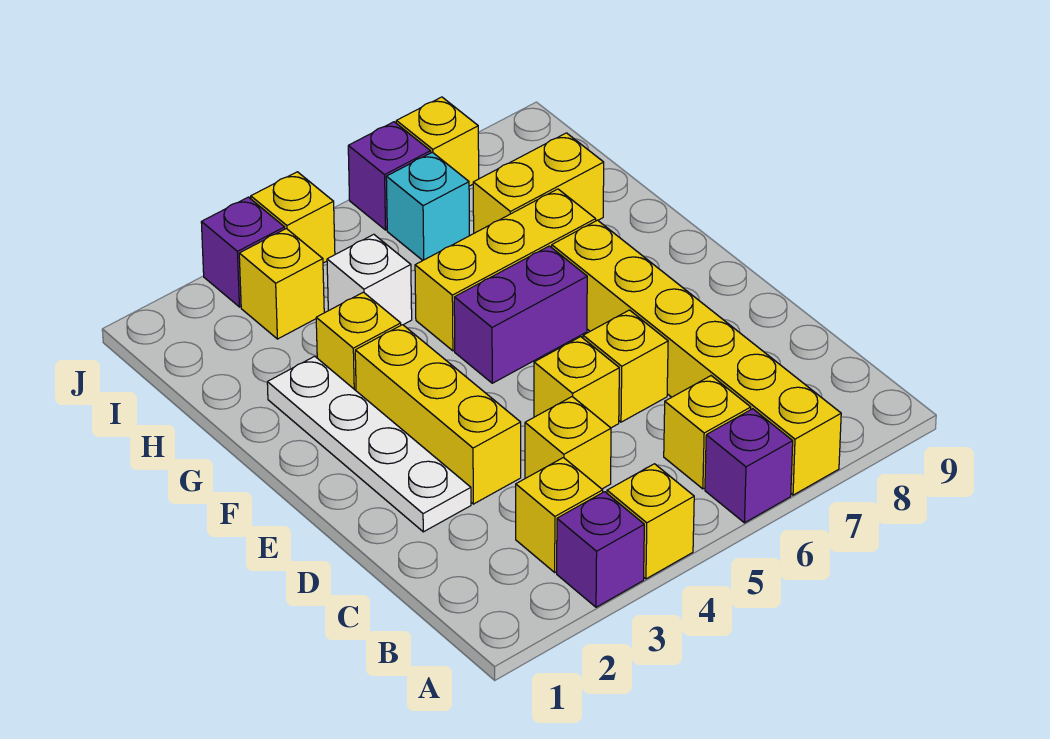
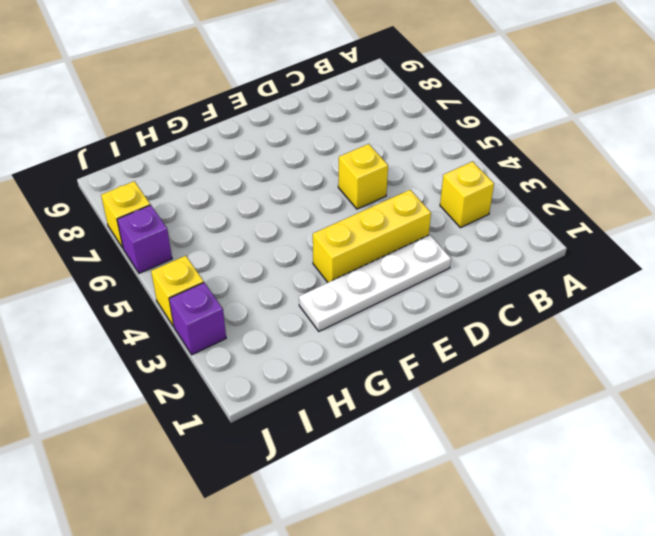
none -> purple brick A3 level 1
none -> yellow brick A4 level 1
none -> purple brick A6 level 1

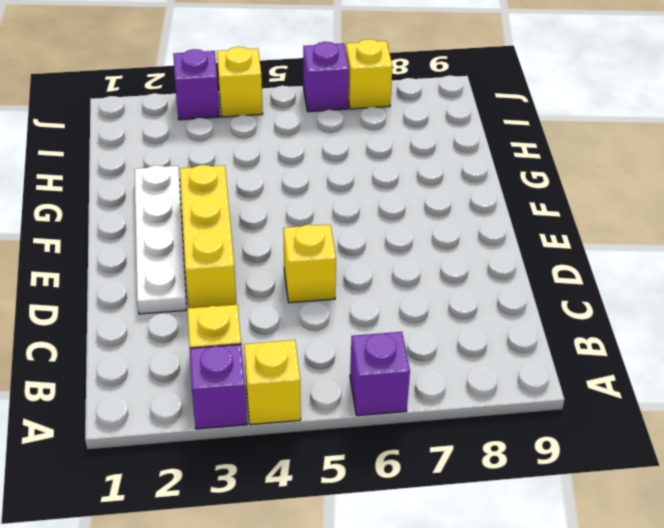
none -> yellow brick A7:F7 level 1
none -> yellow brick B6 level 1
none -> yellow brick C4 level 1

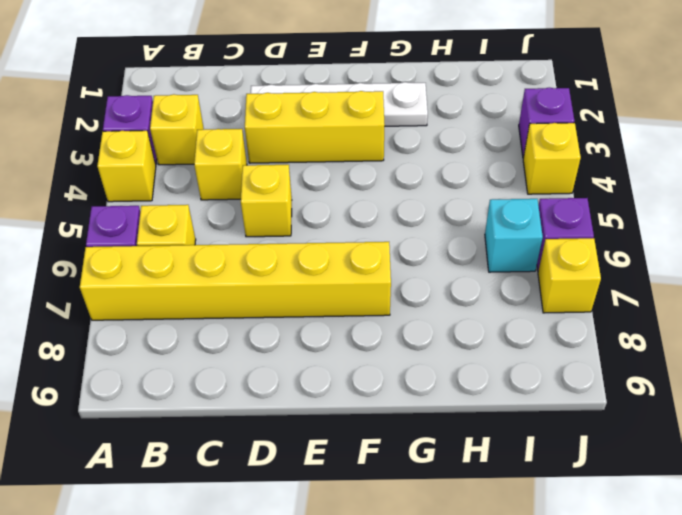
none -> yellow brick D6 level 1
none -> purple brick F5:F6 level 1
none -> yellow brick G3 level 1

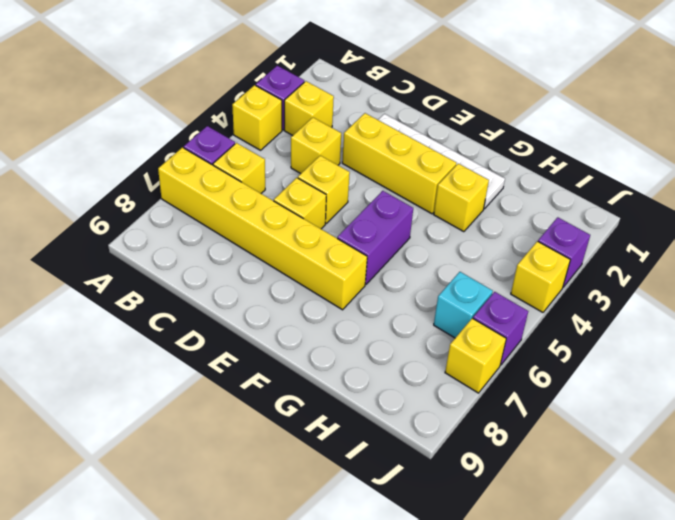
none -> yellow brick G5:G7 level 1
none -> white brick H4 level 1
none -> yellow brick H7:H8 level 1

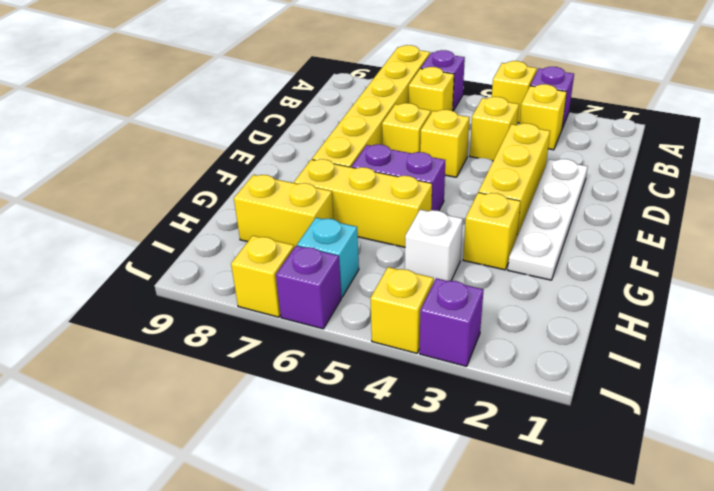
none -> yellow brick I3 level 1

